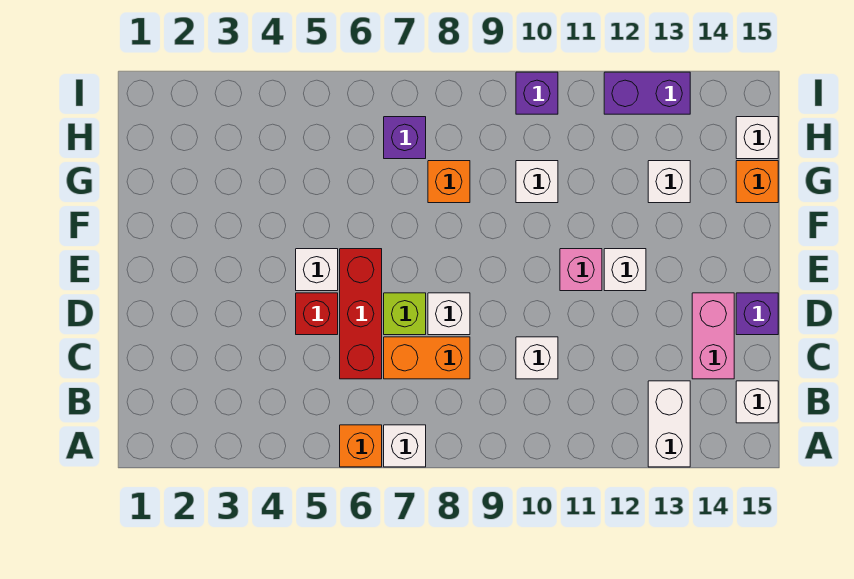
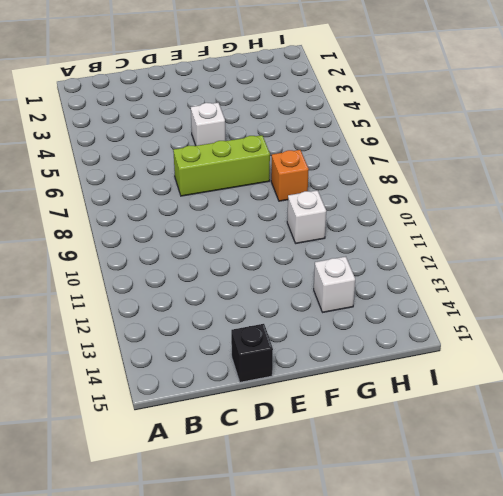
lime brick D7:F7 level 1 -> lime brick D7 level 1
black brick D15 level 1 -> purple brick D15 level 1
none -> orange brick A6 level 1
none -> white brick A7 level 1
none -> white brick A13:B13 level 1

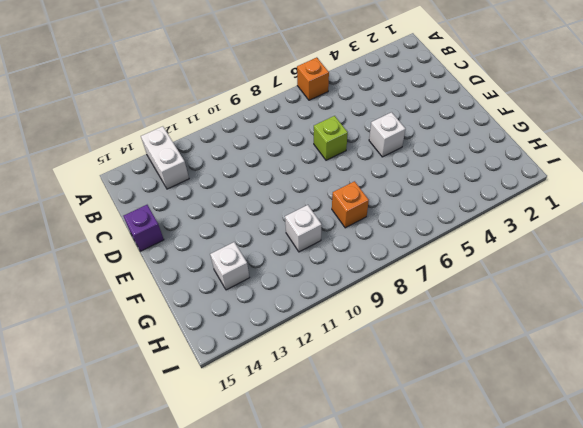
none -> white brick A7 level 1
none -> white brick B15 level 1
none -> red brick C6:E6 level 1

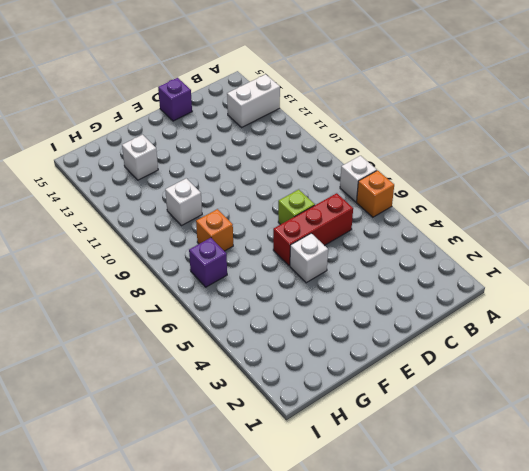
none -> white brick B15 level 1
none -> orange brick C7:C8 level 1
none -> white brick C10 level 1

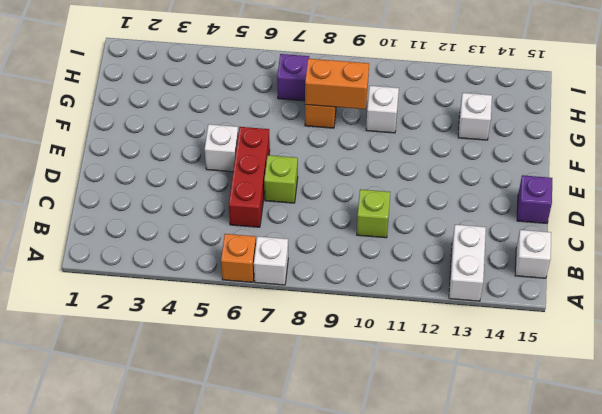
lime brick C10 level 1 -> white brick C10 level 1
orange brick G8:G9 level 2 -> orange brick C7:C8 level 1
none -> pink brick C14:D14 level 1
none -> red brick D5 level 1
none -> white brick D8 level 1

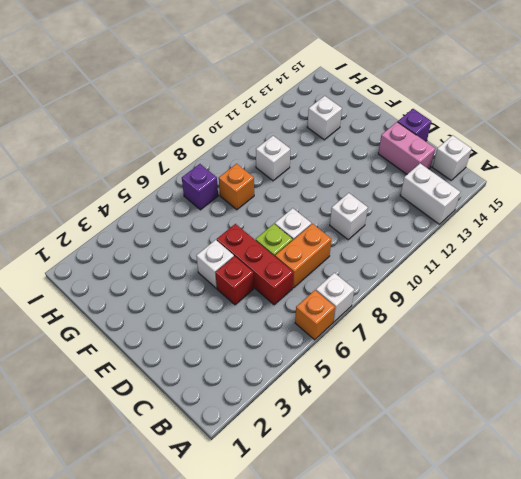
none -> pink brick E11 level 1
none -> white brick E12 level 1
none -> orange brick G15 level 1

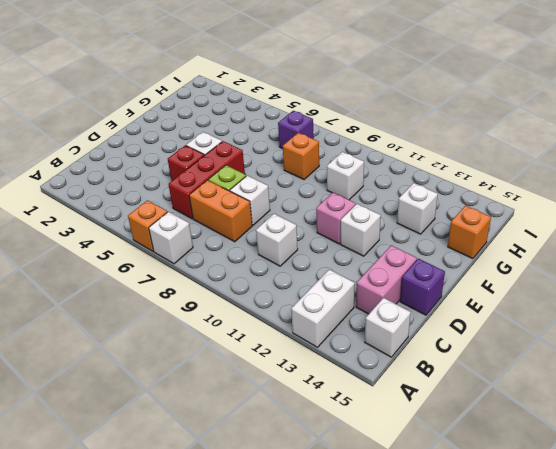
none -> white brick H15 level 1
none -> purple brick I10 level 1
none -> purple brick I12:I13 level 1

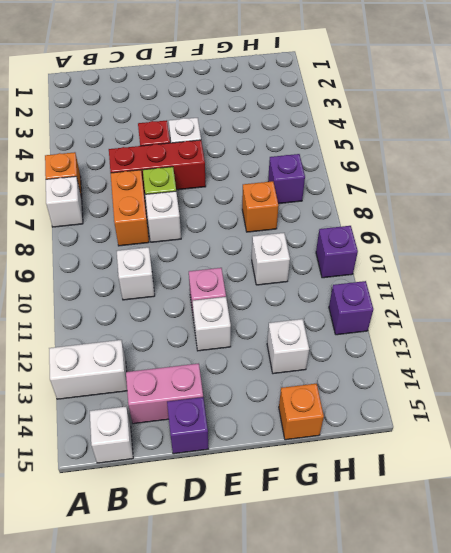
purple brick I12 level 1 -> purple brick I12:I13 level 1
none -> white brick H15 level 1

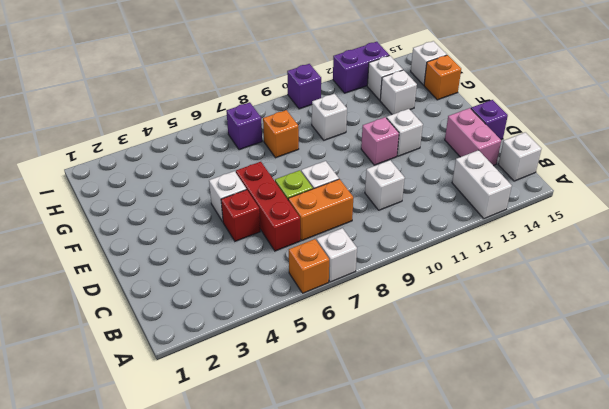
white brick H13 level 1 -> none

